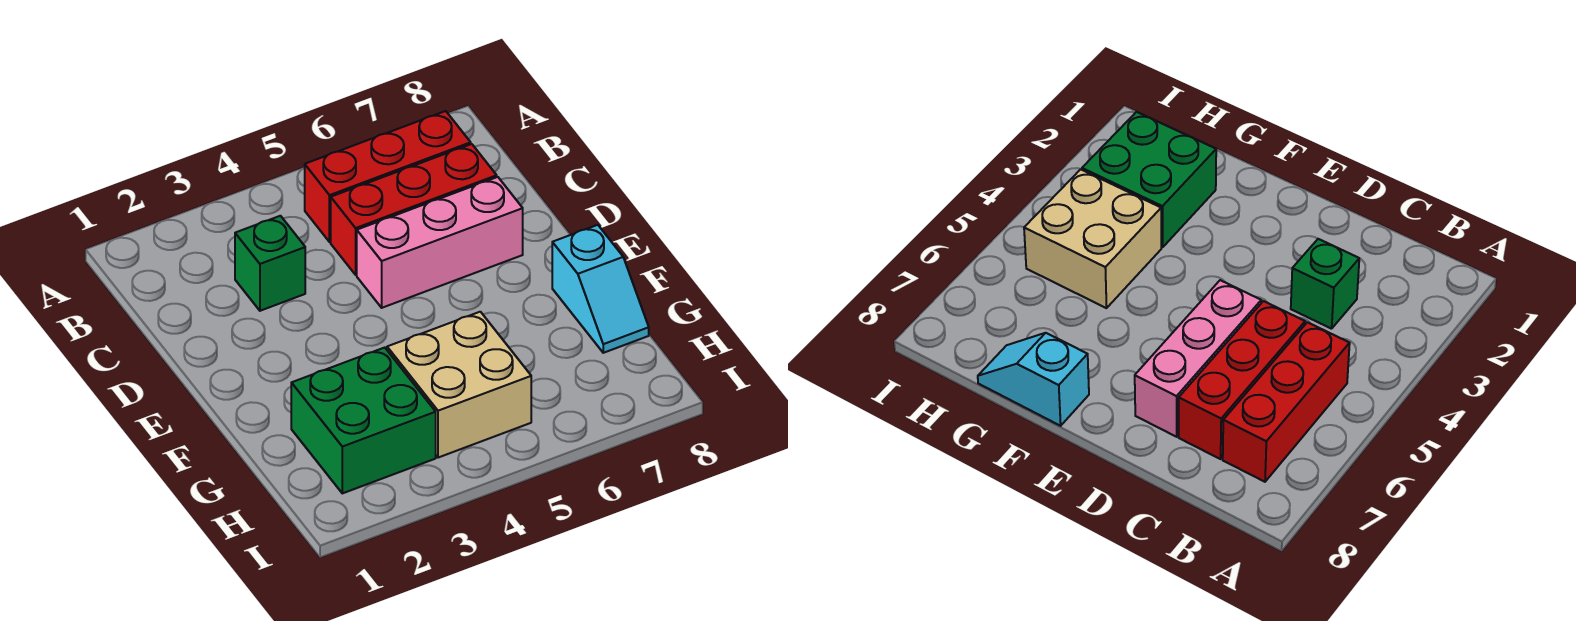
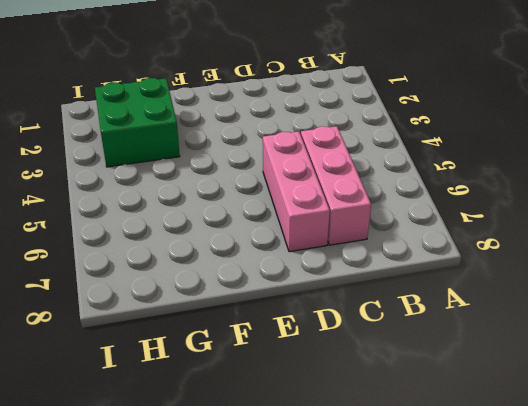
pink brick C5:C7 level 1 -> red brick C5:C7 level 1
none -> red brick B5:B7 level 1
none -> green brick C3 level 1

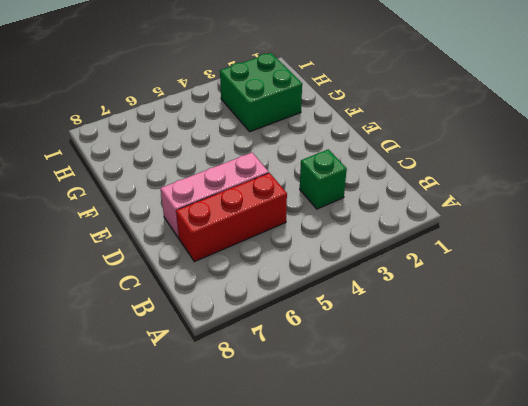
none -> red brick B5:B7 level 1
none -> cyan slope F8:G8 level 1 top F

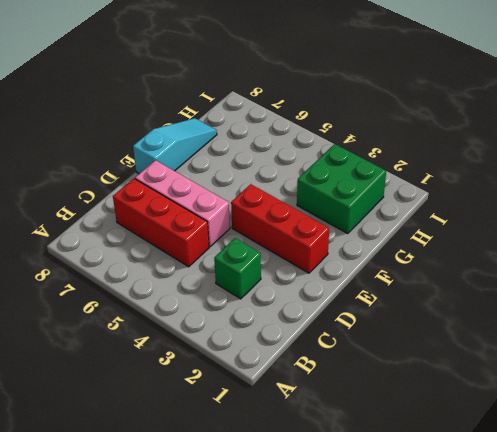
red brick E2:E4 level 1 -> red brick B5:B7 level 1
cyan slope E8:G8 level 1 top E -> cyan slope F8:G8 level 1 top F
none -> tan brick G4:H5 level 1

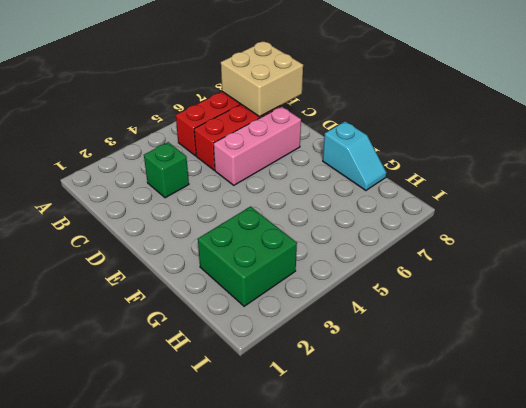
tan brick B7:C8 level 2 -> tan brick G4:H5 level 1

